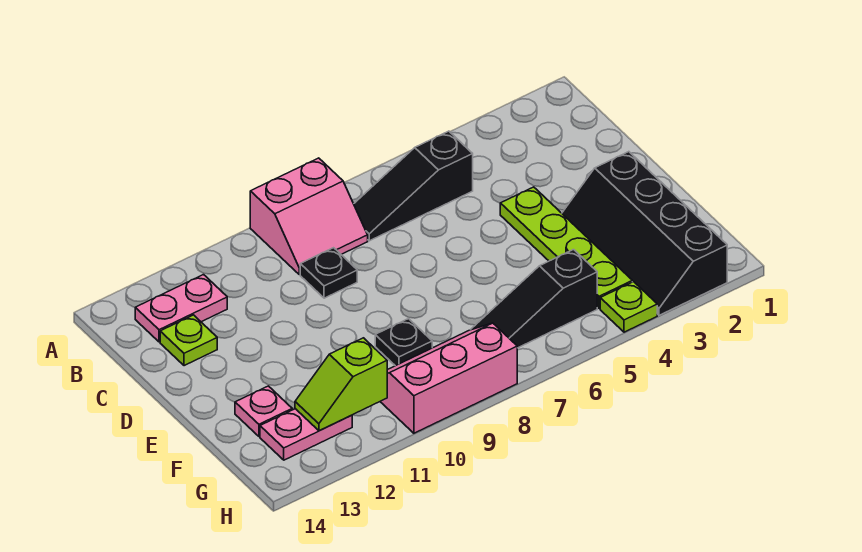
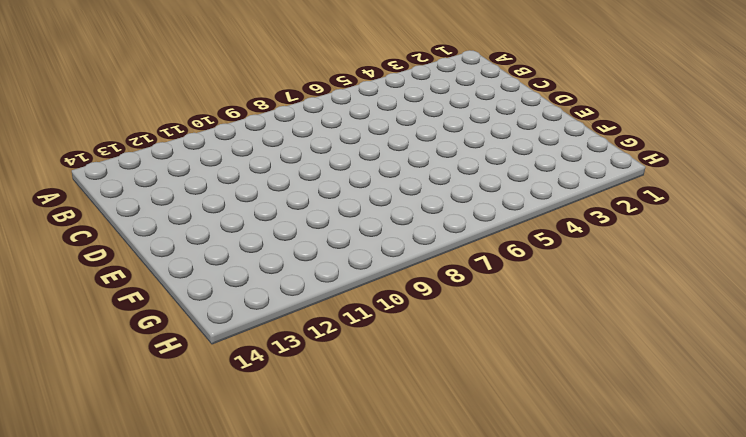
none -> pink slope A8:B9 level 1 top A
none -> black slope B5:B7 level 1 top 5
none -> pink plate B12:B13 level 1

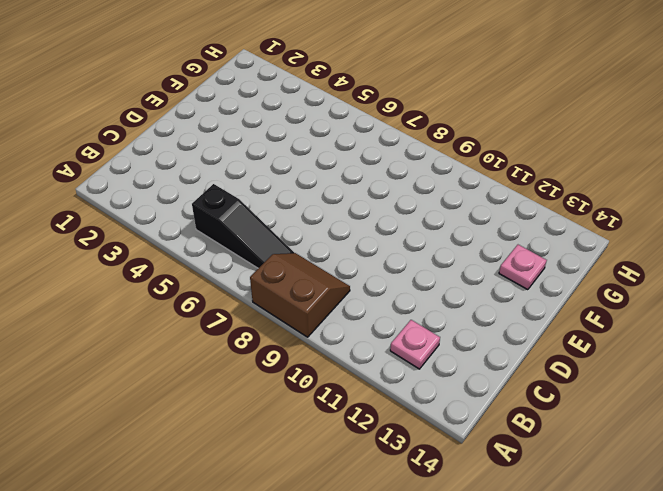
brown slope A8:B9 level 1 top A -> pink slope A8:B9 level 1 top A
pink plate B12 level 1 -> pink plate B12:B13 level 1
none -> black plate C9 level 1
none -> lime plate C13 level 1
none -> lime plate D4:G4 level 1

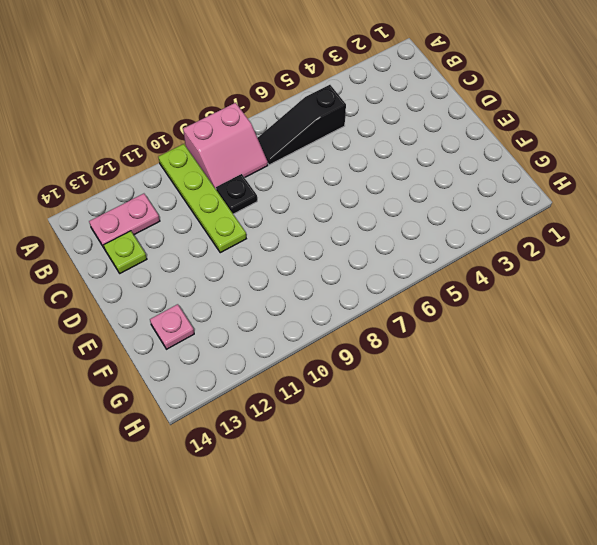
lime plate A10:D10 level 1 -> lime plate D4:G4 level 1
none -> black slope E2:H3 level 1 top 2
none -> black plate F9 level 1
none -> black slope G5:G7 level 1 top 5

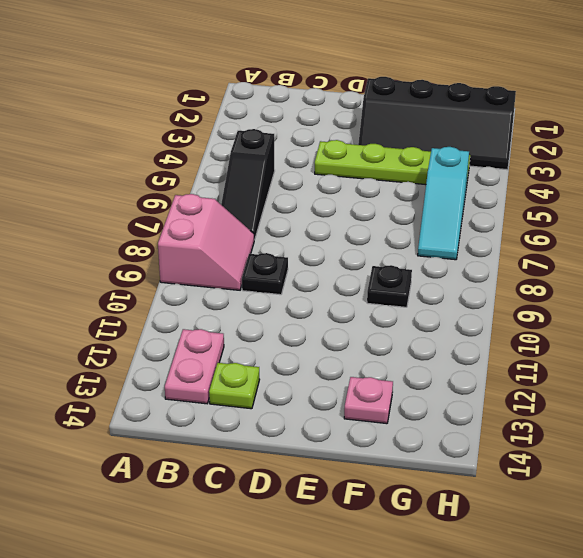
cyan slope G5:G7 level 1 top 5 -> black slope G5:G7 level 1 top 5
none -> pink slope G8:H10 level 1 top H
none -> pink plate G12:G13 level 1
none -> lime plate H4 level 1

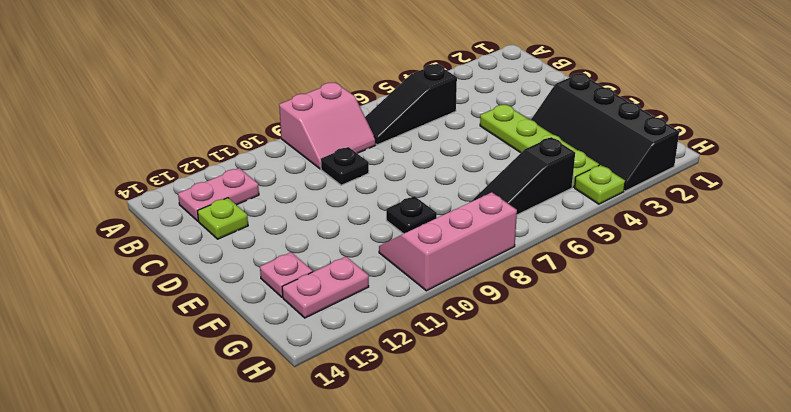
none -> lime slope G11:G12 level 2 top 11

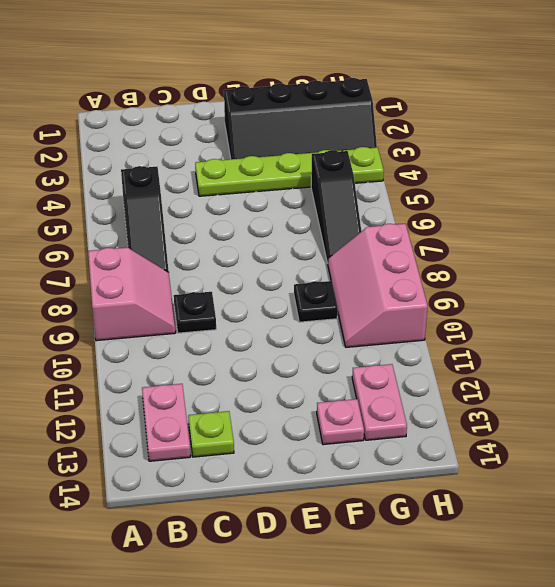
none -> lime slope G11:G12 level 2 top 11

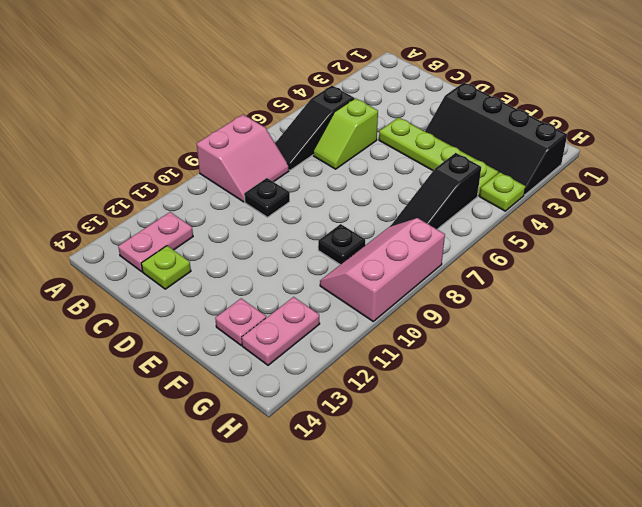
lime slope C5:C6 level 1 top 5 -> lime slope G11:G12 level 2 top 11

